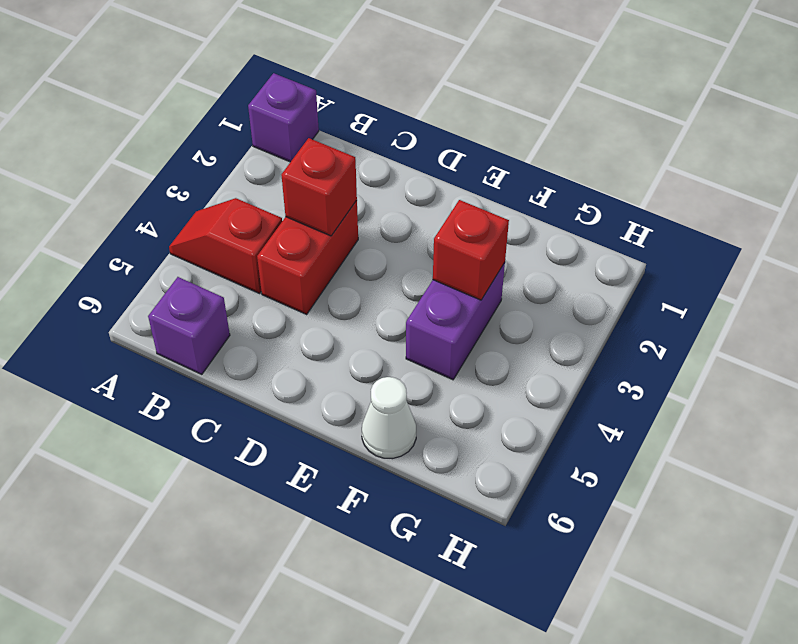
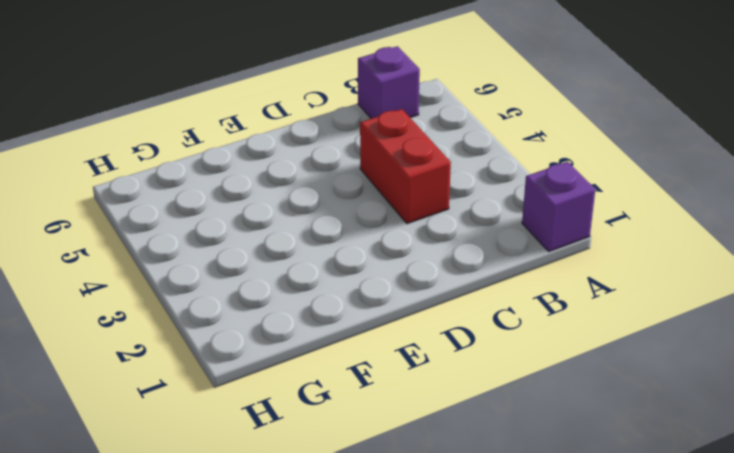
none -> red slope A4:B4 level 1 top B
none -> purple brick F3:F4 level 1

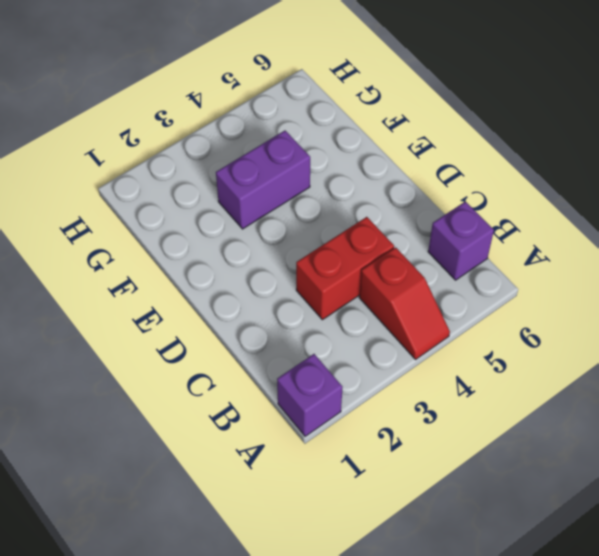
none -> white cone F6 level 1
none -> red brick C3 level 2

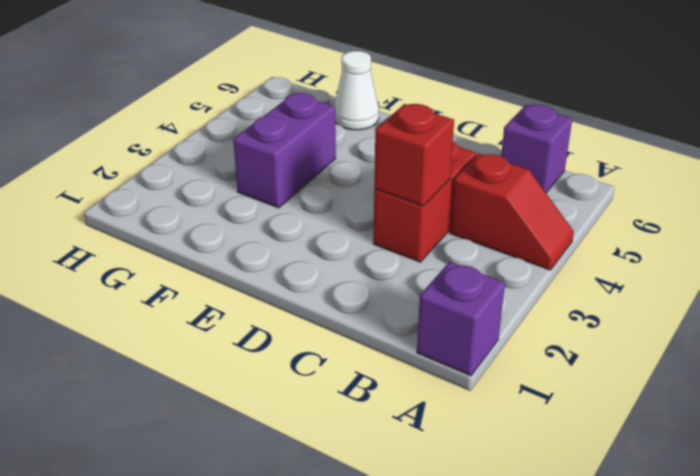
none -> red brick F3 level 2

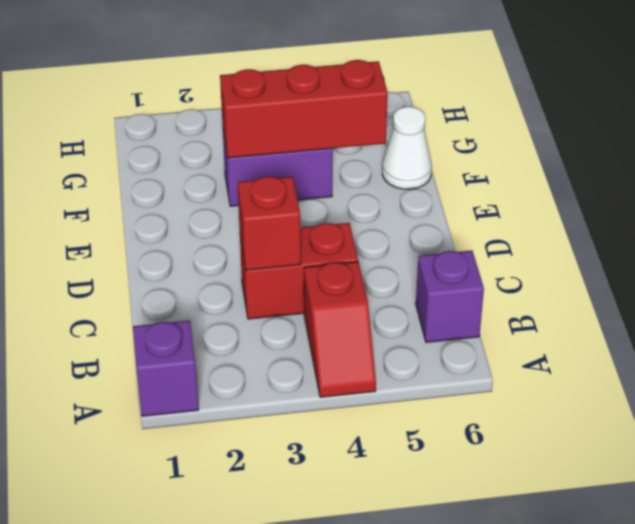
red brick F3:F5 level 2 -> red brick F3 level 2

